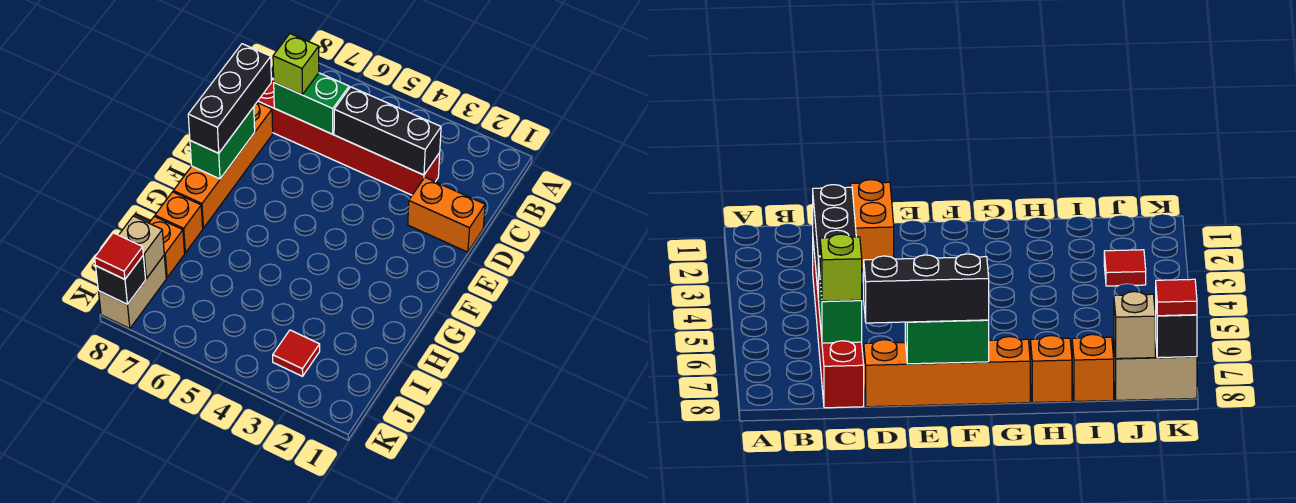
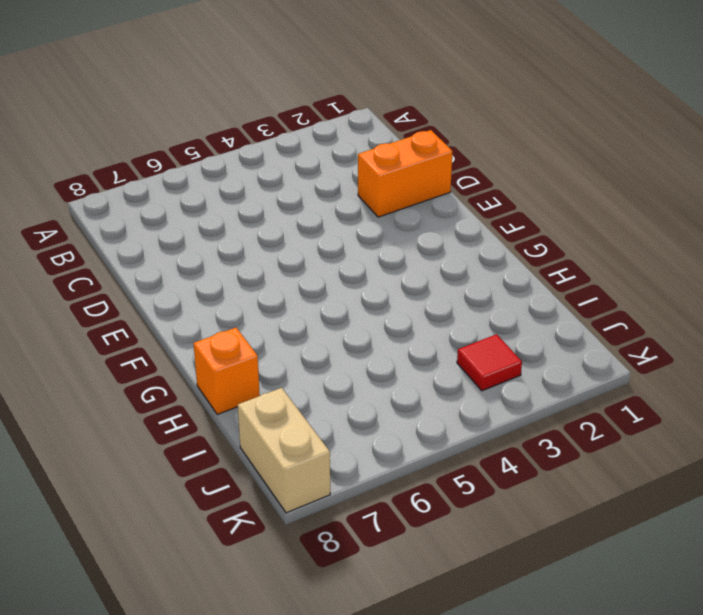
none -> red brick C3:C8 level 1
none -> orange brick D8:G8 level 1
none -> orange brick I8 level 1

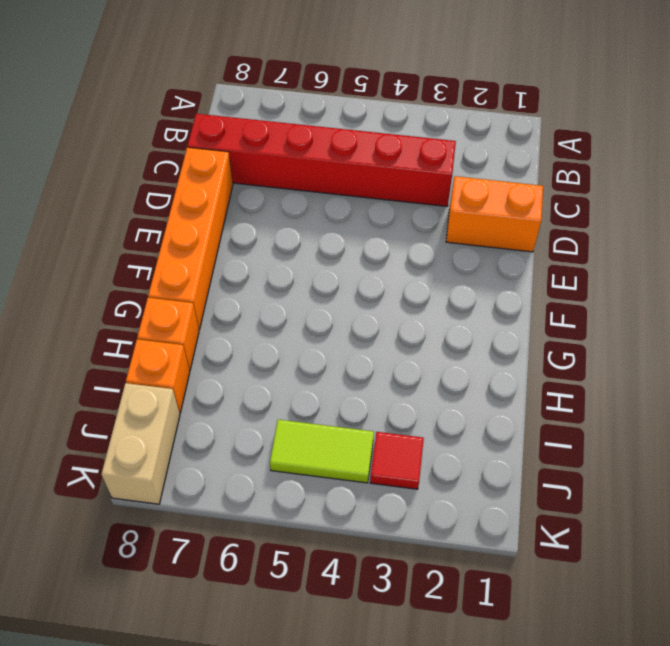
lime tile J4:J5 level 1 -> none
none -> black brick C3:C5 level 2
none -> green brick C6:C7 level 2
none -> green brick E8:F8 level 2

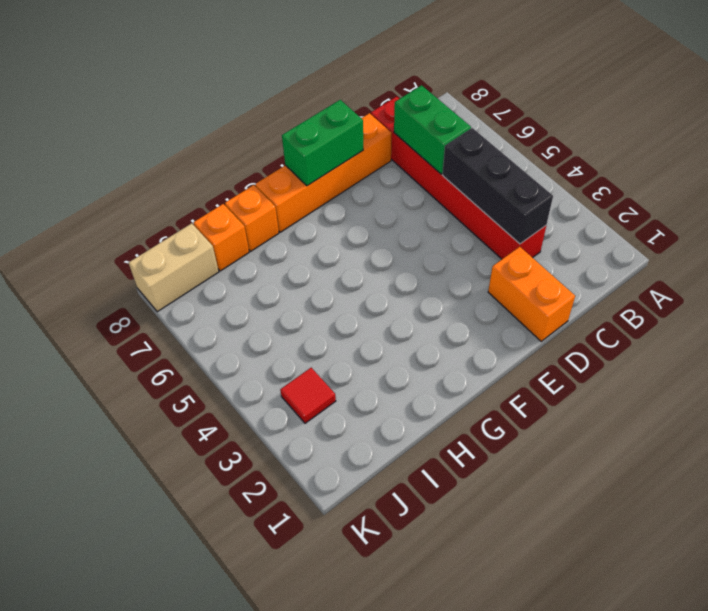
none -> tan brick J8 level 2
none -> black brick K8 level 2
none -> lime brick C7 level 3

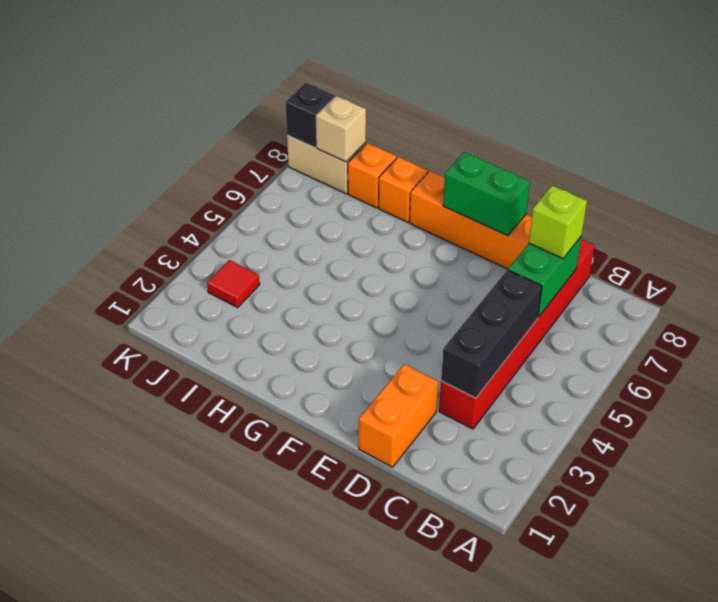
none -> black brick D8:F8 level 3
none -> red tile K8 level 3

